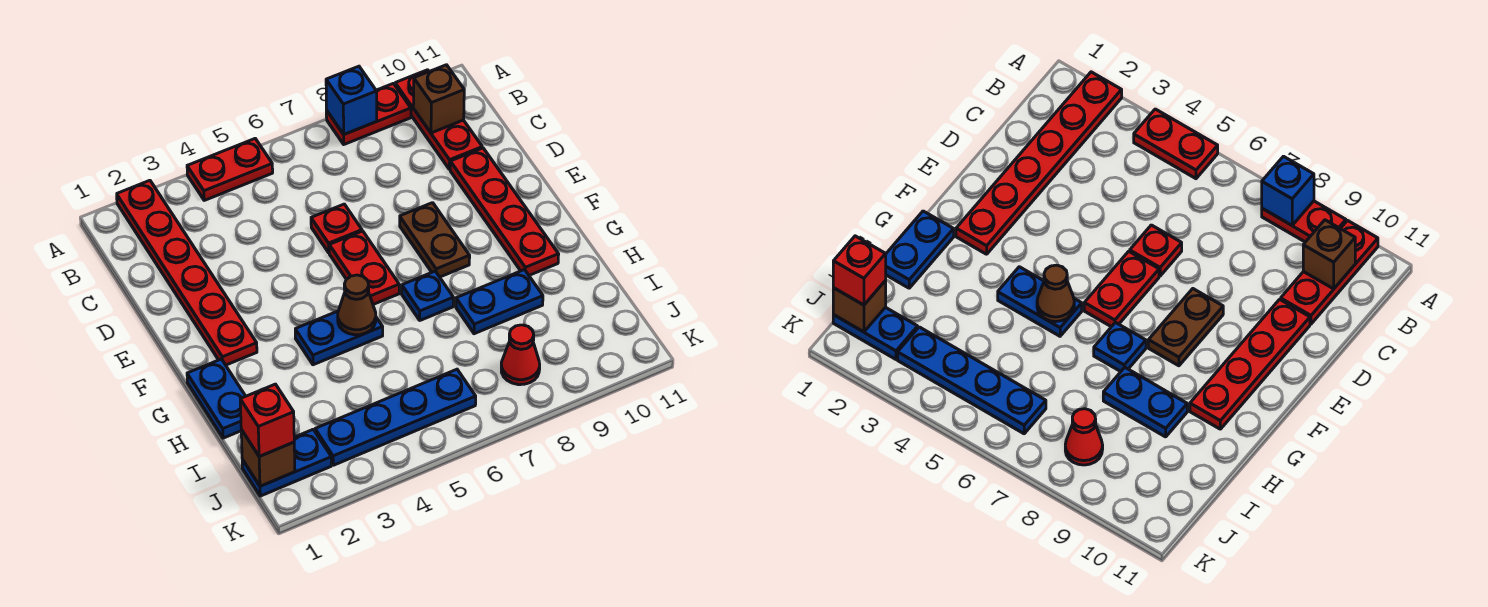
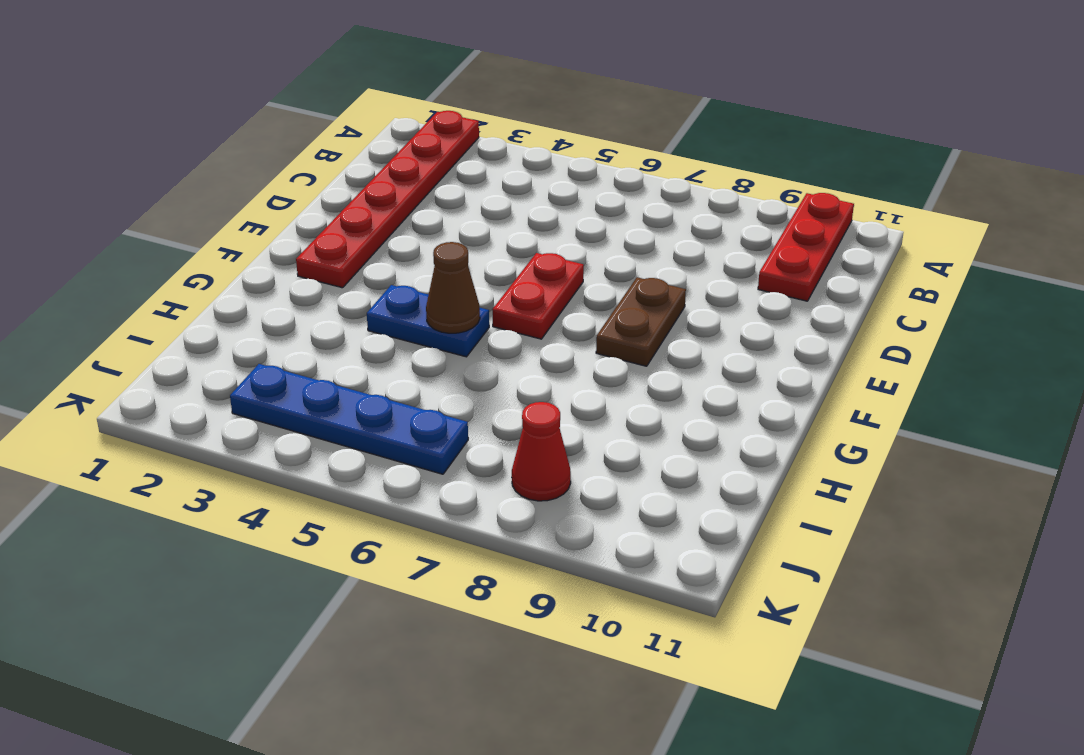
none -> red plate A4:A5 level 1
none -> red plate A8:A9 level 1
none -> red plate D6 level 1

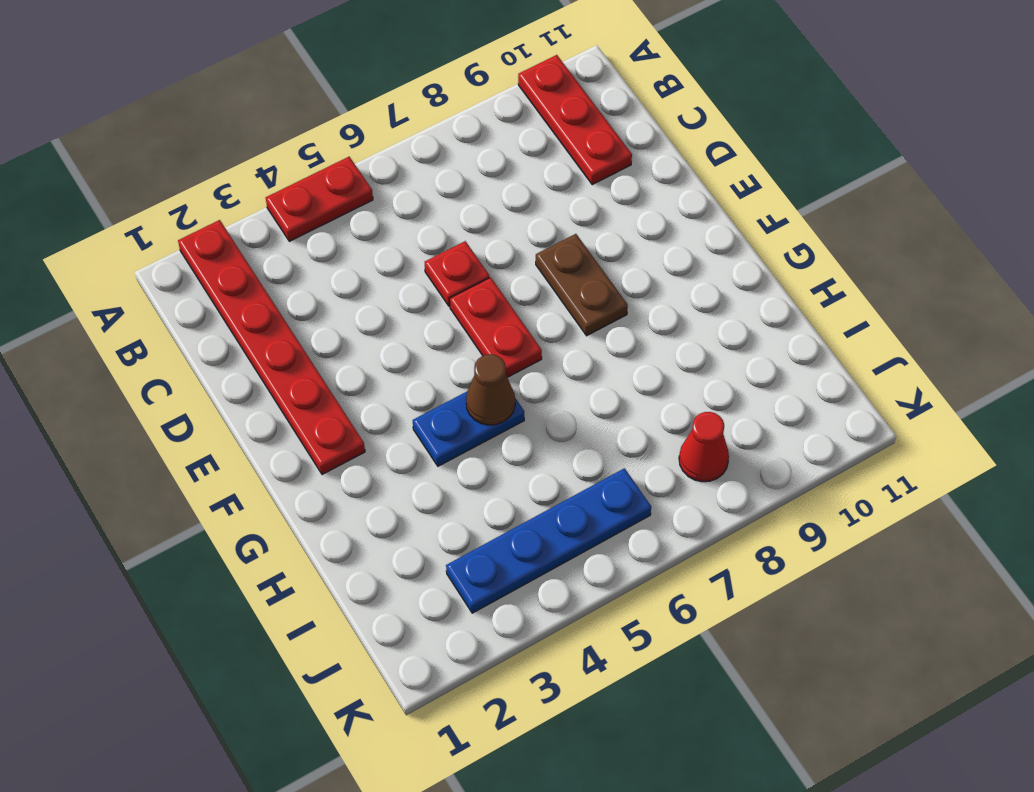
none -> red plate A8:A9 level 1
none -> red plate D10:G10 level 1
none -> blue plate G1:H1 level 1

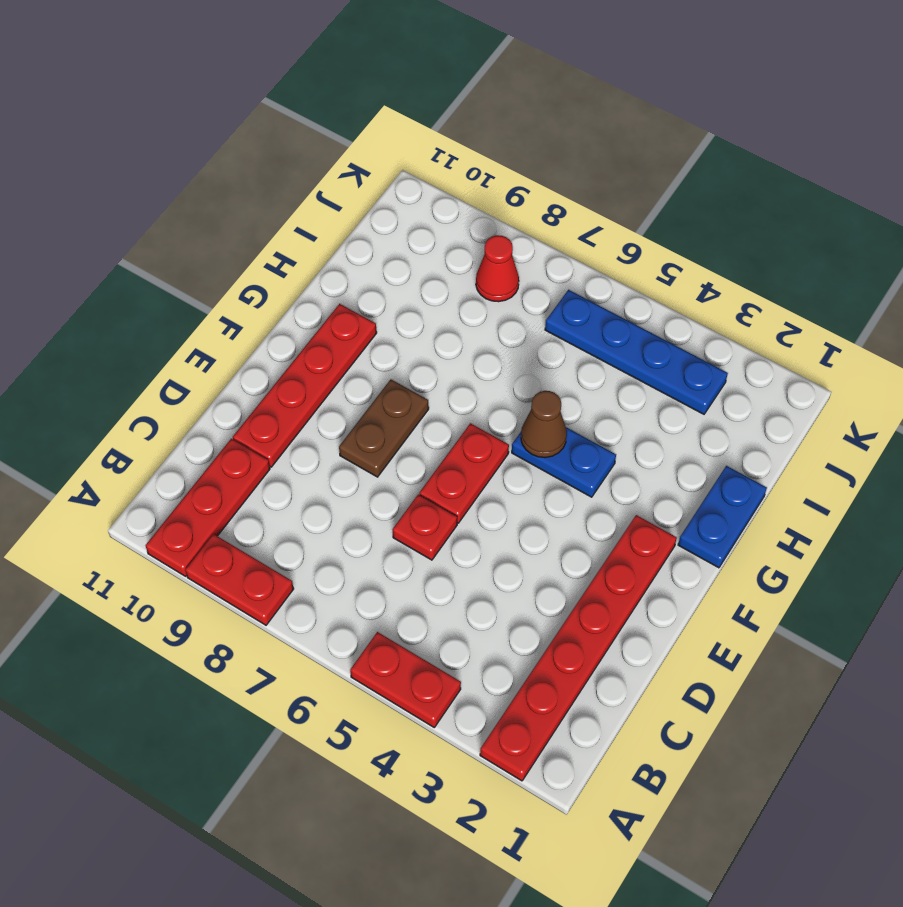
none -> blue plate G7 level 1
none -> blue plate H8:H9 level 1
none -> blue plate J1:J2 level 1

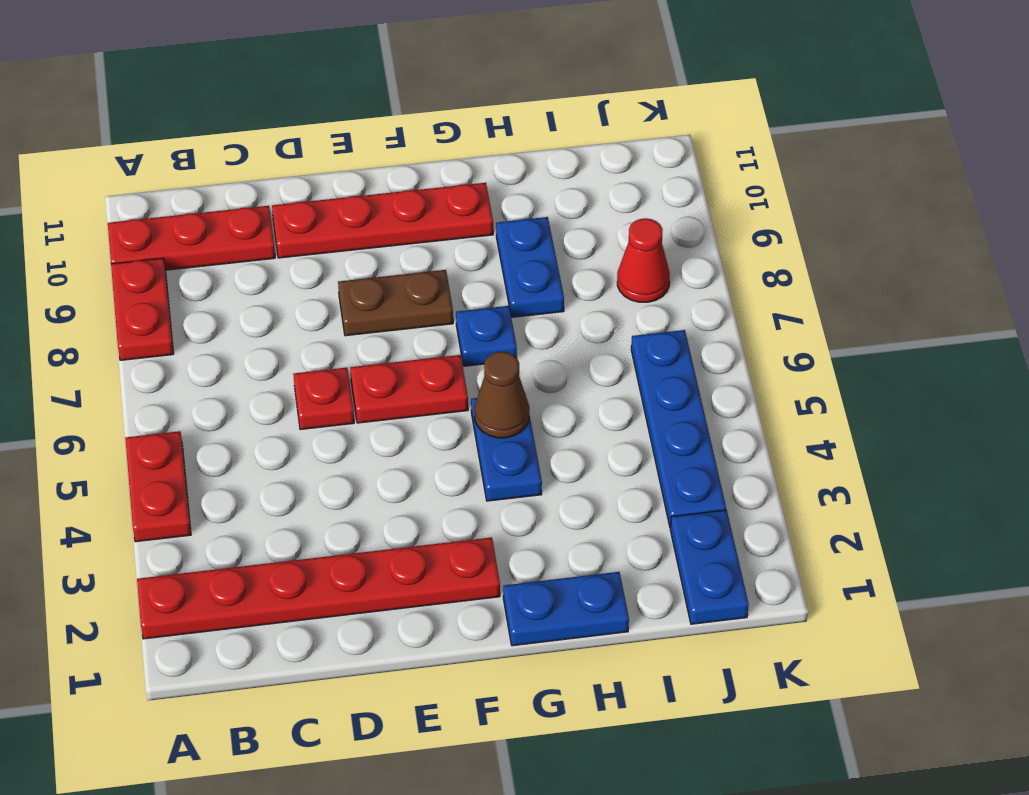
none -> blue brick A8 level 2
none -> brown brick B10 level 2
none -> brown brick J1 level 2

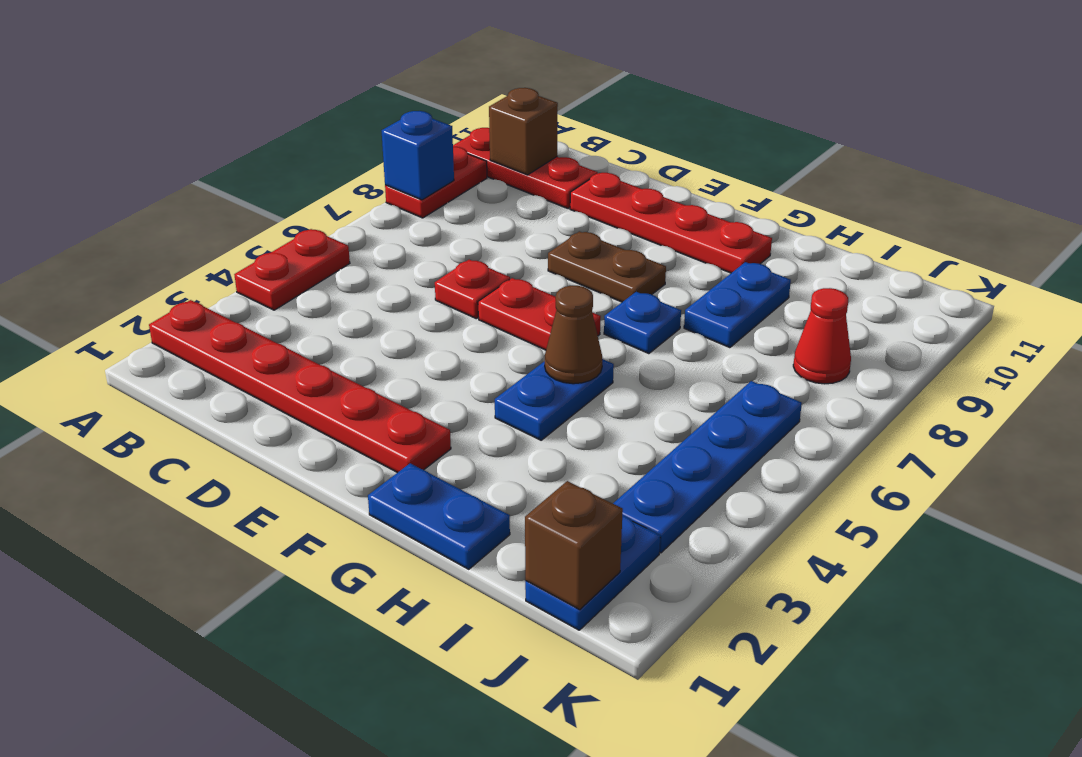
none -> red brick J1 level 3

